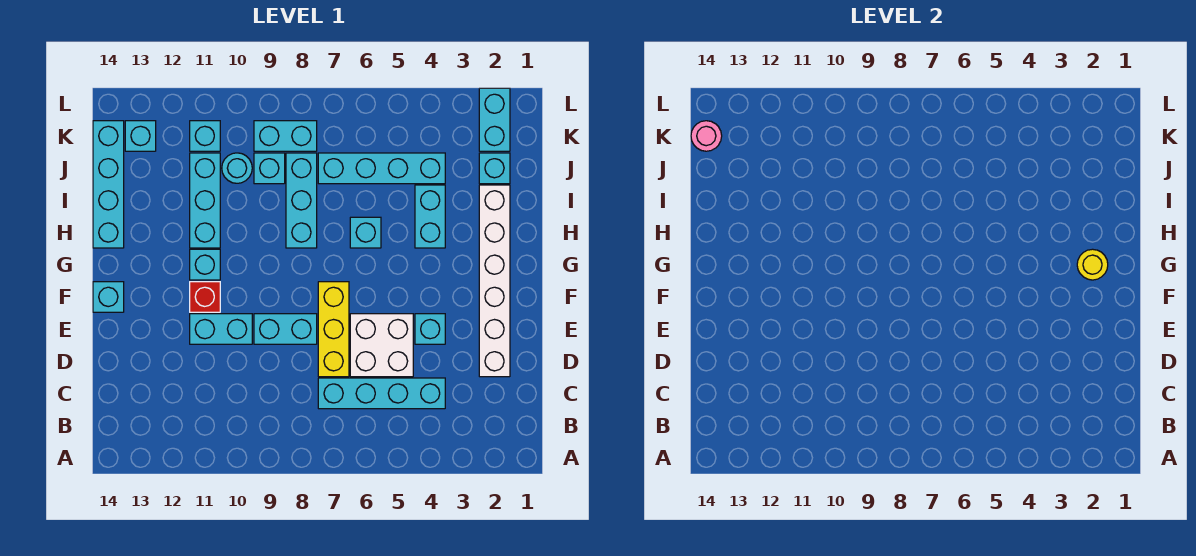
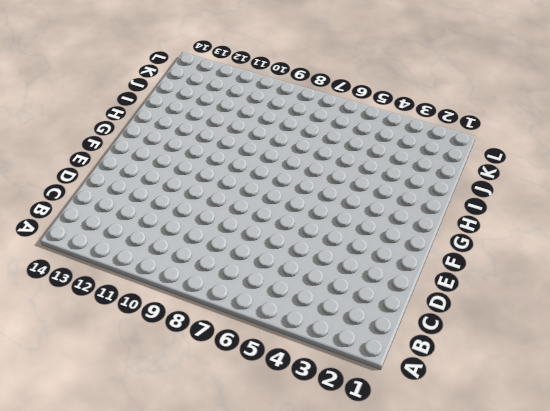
none -> cyan brick C4:C7 level 1
none -> white brick D2:I2 level 1
none -> white brick D5:E6 level 1

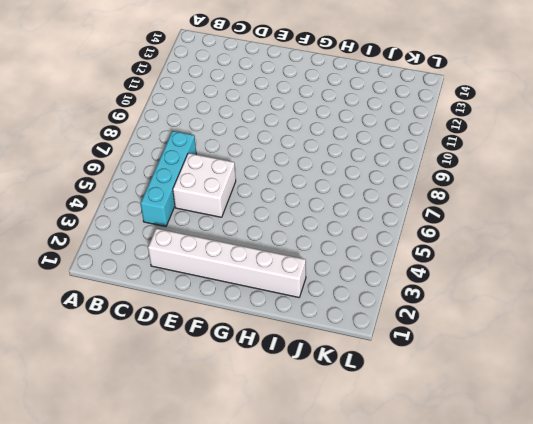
none -> yellow brick D7:F7 level 1
none -> cyan brick E4 level 1
none -> cyan brick E8:E9 level 1

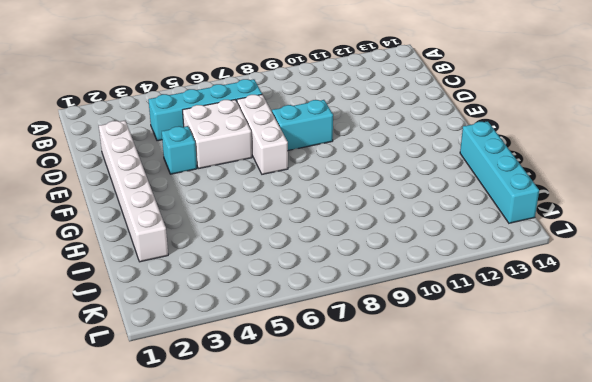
white brick D7:F7 level 1 -> yellow brick D7:F7 level 1
none -> cyan brick E10:E11 level 1
none -> red brick F11 level 1
none -> cyan brick F14 level 1

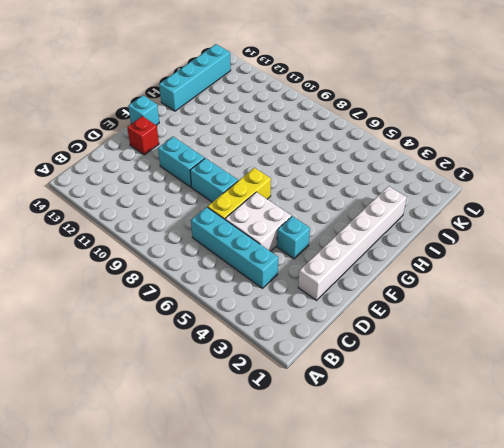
red brick E13 level 1 -> red brick F11 level 1
none -> cyan brick G11 level 1
none -> cyan brick H4:I4 level 1
none -> cyan brick H6 level 1

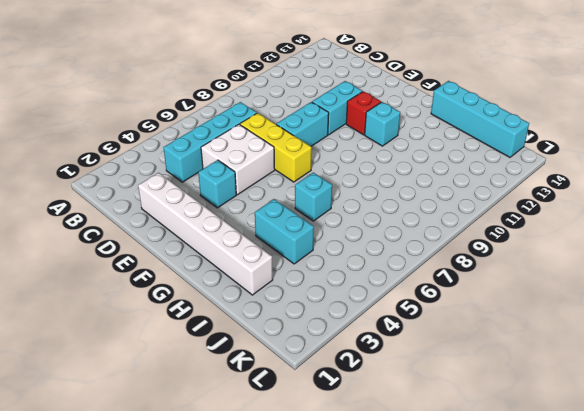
none -> cyan brick F14 level 1
none -> cyan brick H8:J8 level 1
none -> cyan brick H11:J11 level 1

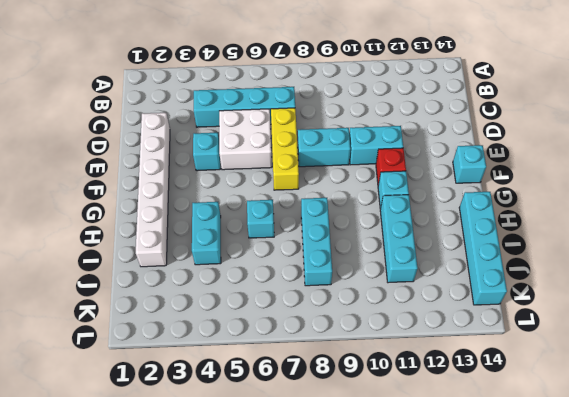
none -> cyan brick J2 level 1
none -> cyan brick J4:J7 level 1
none -> cyan brick J9 level 1

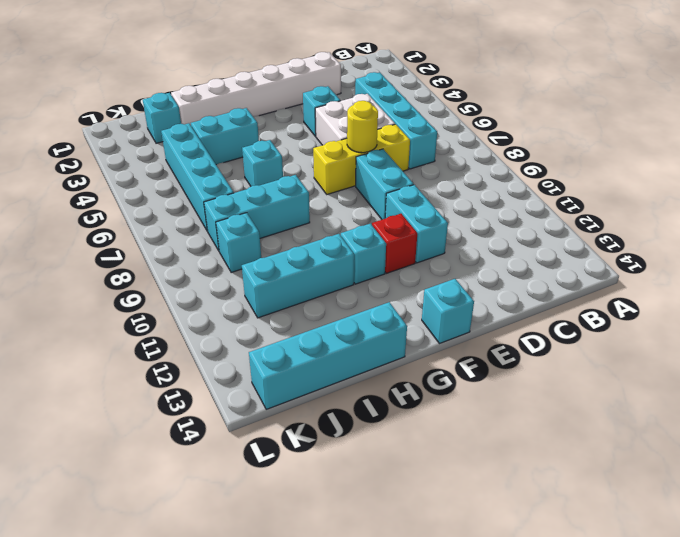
yellow round brick E7 level 2 -> yellow round brick G2 level 2
none -> cyan round brick J10 level 1
none -> cyan brick K2:L2 level 1
none -> cyan brick K8:K9 level 1

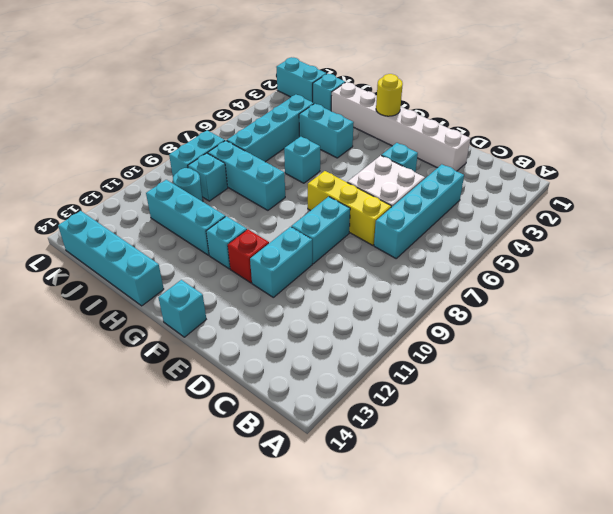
none -> cyan brick K11 level 1
none -> cyan brick K13 level 1
none -> pink round brick K14 level 2

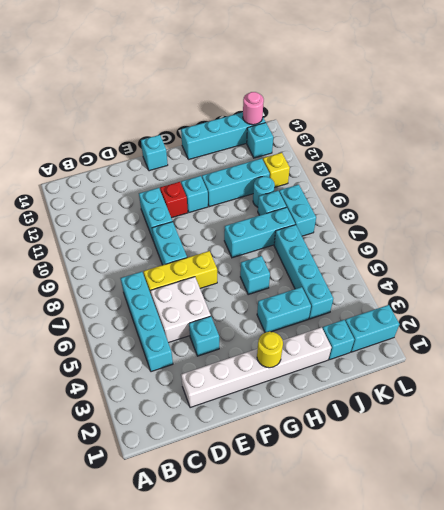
yellow brick K11 level 1 -> cyan brick K11 level 1

